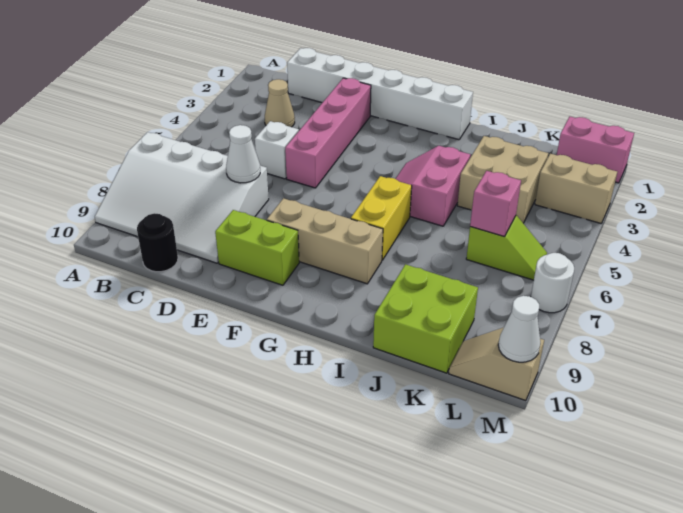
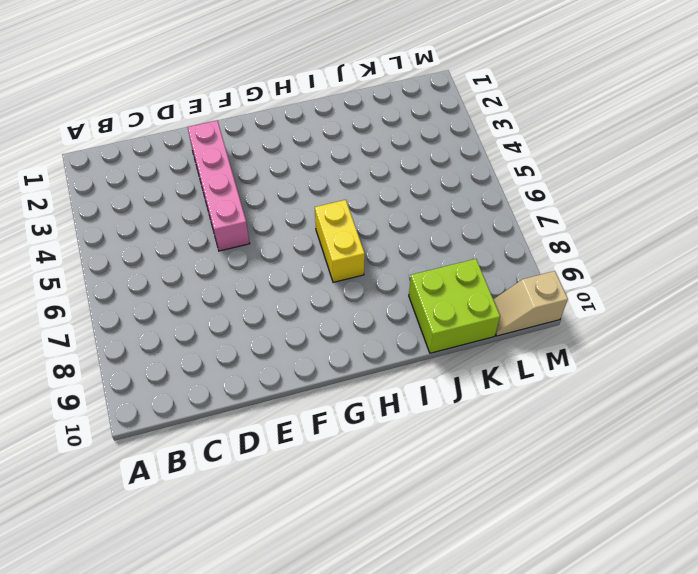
none -> white slope A7:D9 level 1 top 7
none -> white brick C1:H1 level 1
none -> tan cone C3 level 1

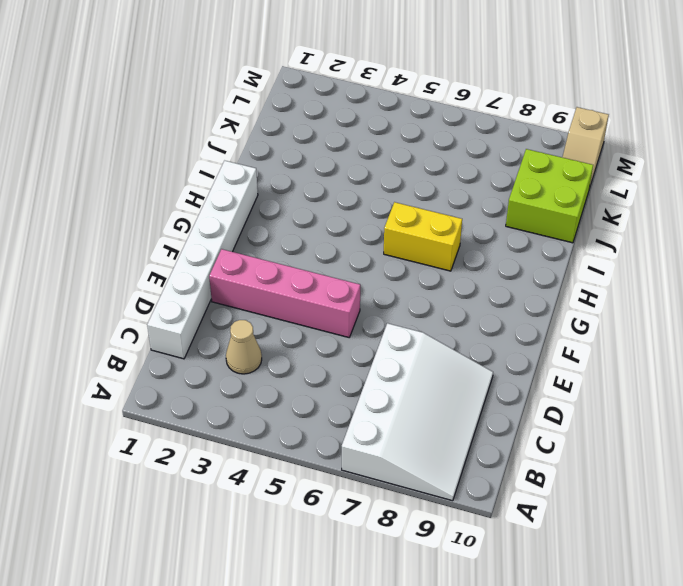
none -> black round brick C10 level 1
none -> white brick D5 level 1
none -> lime brick E9:F9 level 1

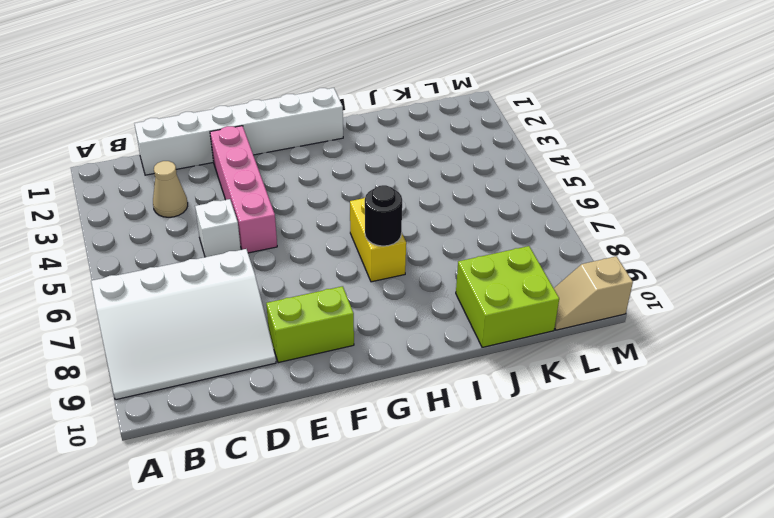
black round brick H7 level 2 -> black round brick C10 level 1
none -> tan brick F8:H8 level 1
none -> pink slope H4:I5 level 1 top I
none -> tan brick J3:K4 level 1

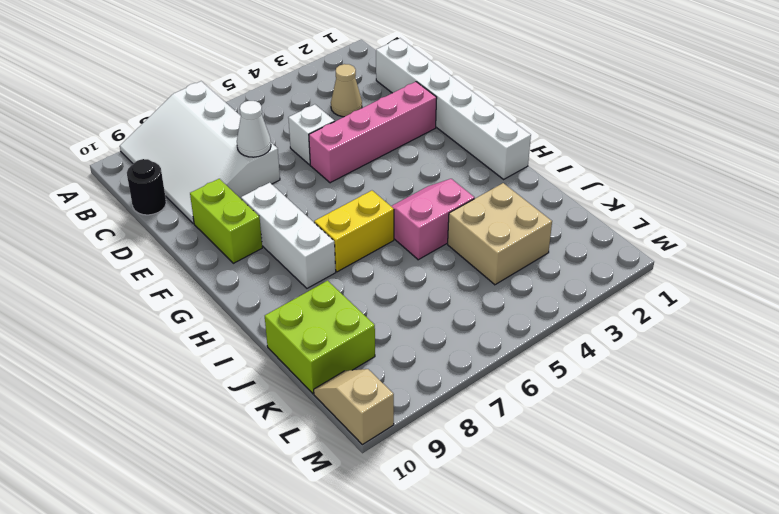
white brick F8:H8 level 1 -> tan brick F8:H8 level 1
none -> lime slope K6:L6 level 1 top K
none -> pink brick L1:M1 level 1
none -> tan brick L3:M3 level 1

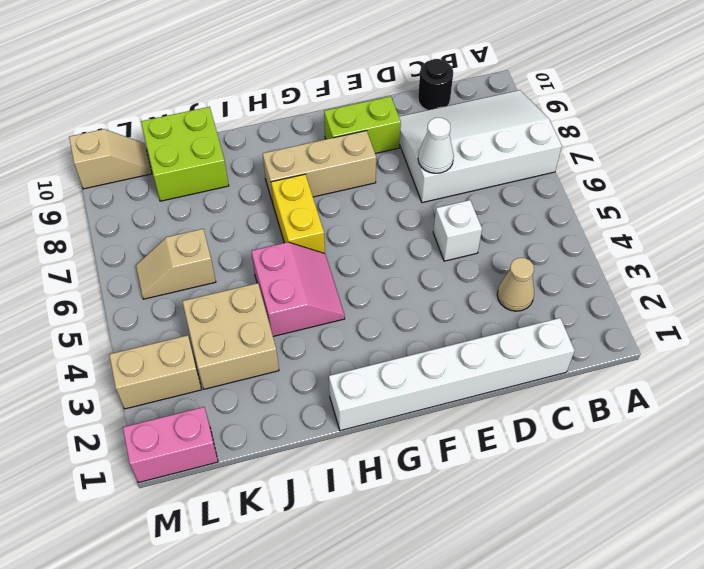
tan slope K6:L6 level 1 top K -> lime slope K6:L6 level 1 top K
none -> pink brick E2:E5 level 1
none -> white round brick M7 level 1
none -> pink brick K6 level 2

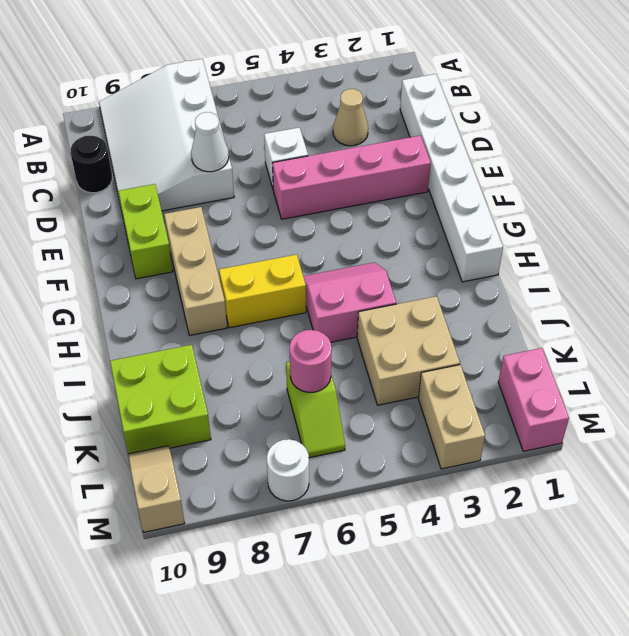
pink round brick K6 level 2 -> pink brick K6 level 2
none -> white cone M10 level 2

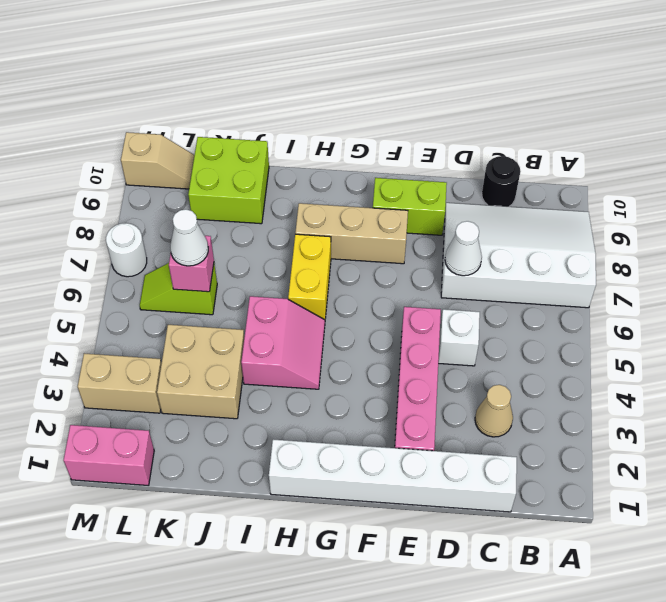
white cone K6 level 3 -> white cone M10 level 2

